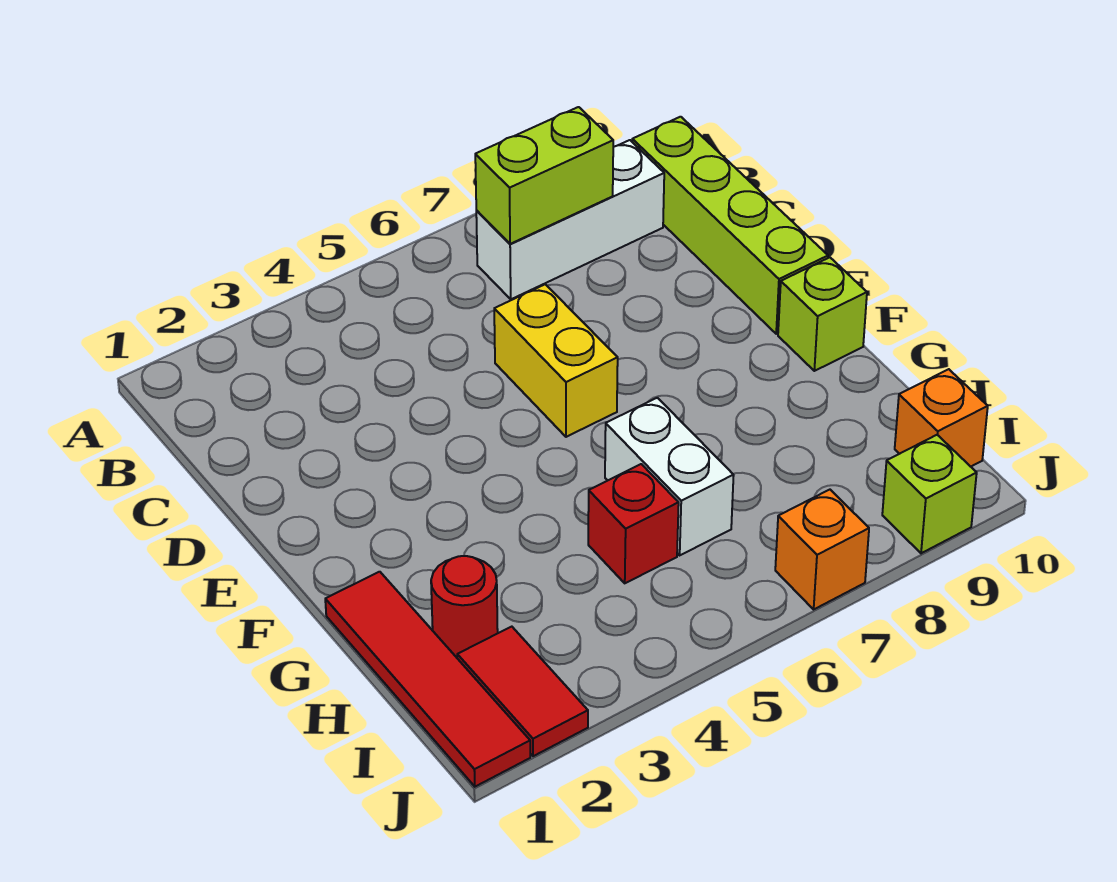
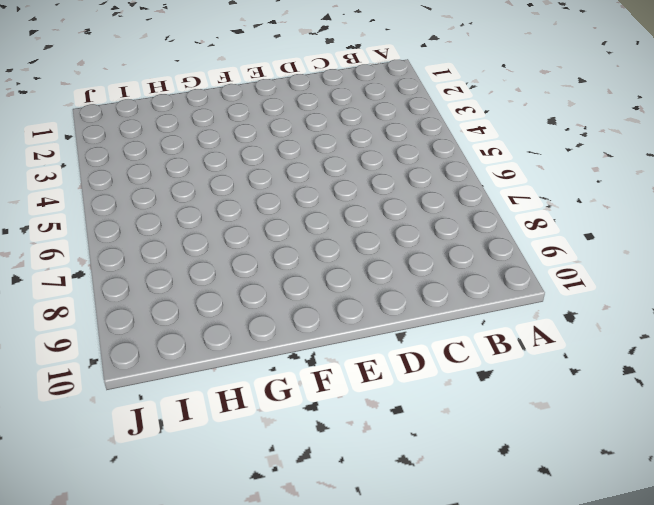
none -> white brick B7:B9 level 1
none -> lime brick B10:E10 level 1
none -> yellow brick D6:E6 level 1

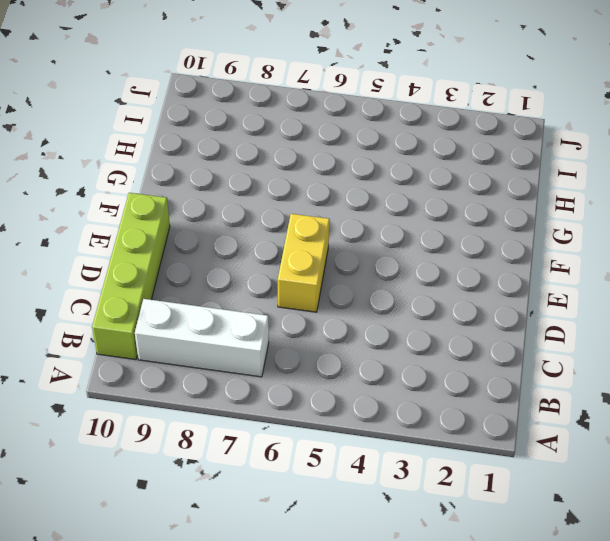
none -> lime brick F10 level 1
none -> red tile G1:J1 level 1
none -> white brick G6:H6 level 1

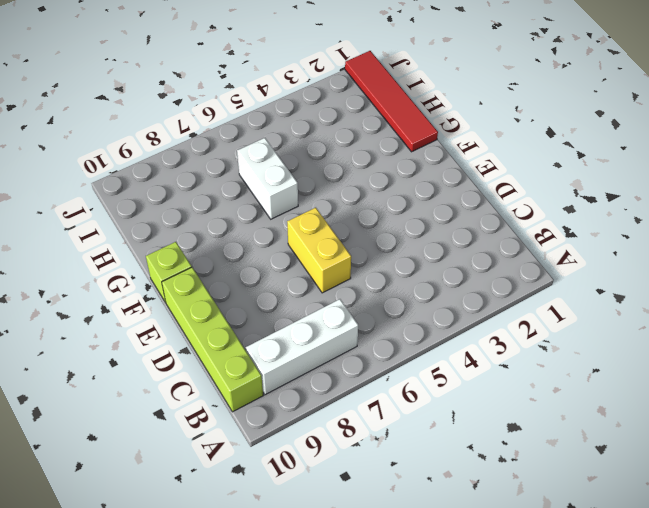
none -> red round brick H2 level 1
none -> red brick H5 level 1
none -> red tile I2:J2 level 1

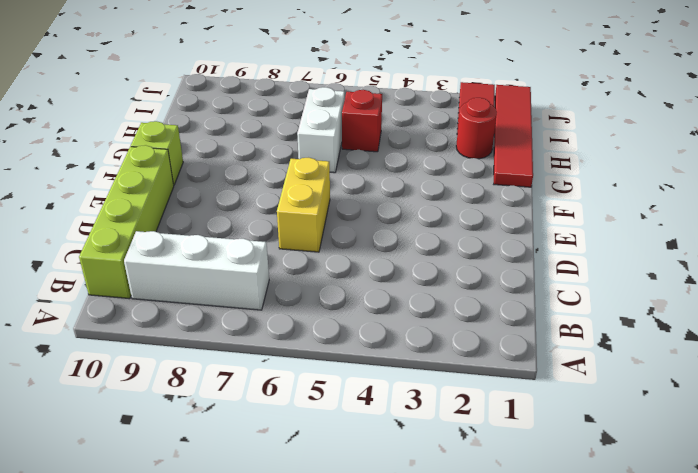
none -> orange brick I10 level 1
none -> orange brick J7 level 1
none -> lime brick J9 level 1

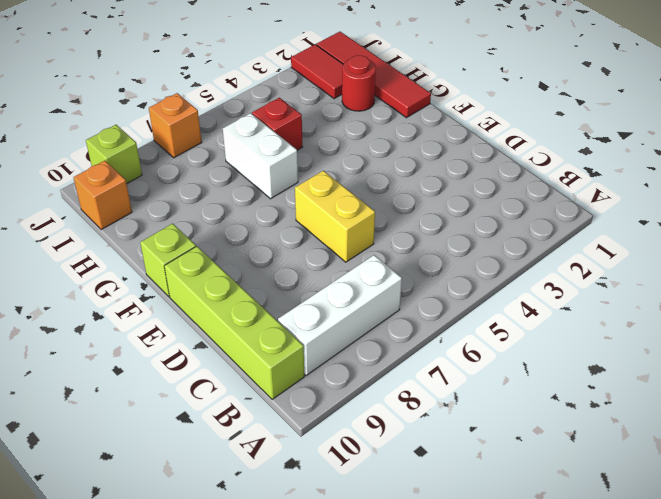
none -> lime brick B7:B8 level 2

